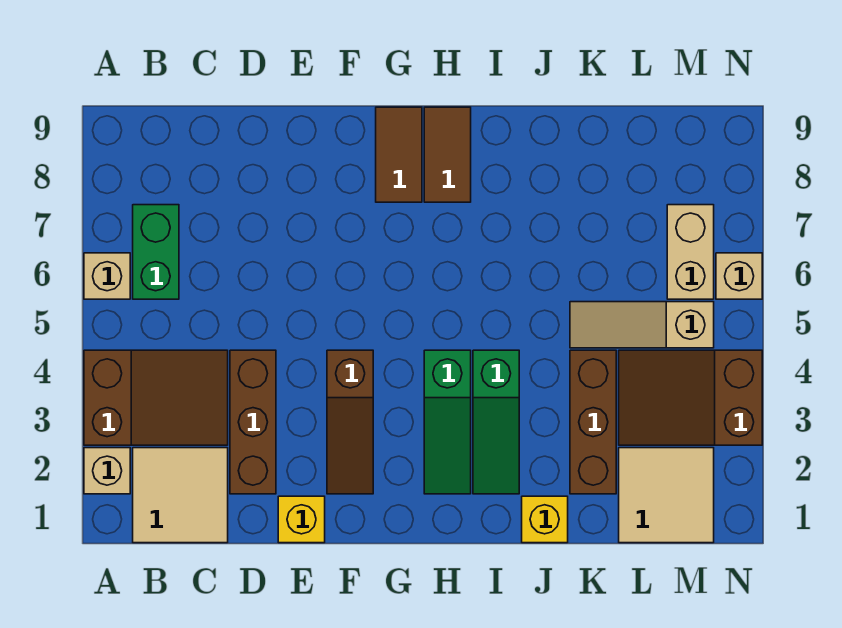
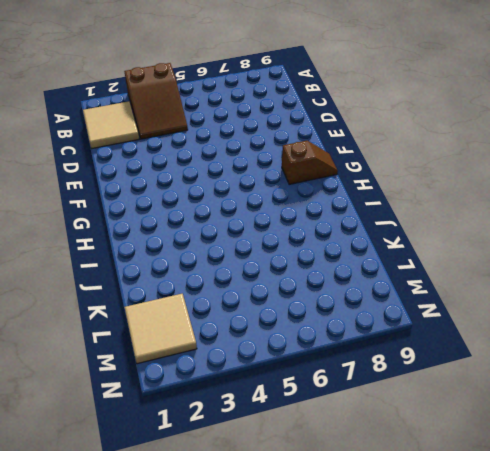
brown slope G8:G9 level 1 top 8 -> brown tile G8:G9 level 1
none -> tan brick A2 level 1
none -> tan brick A6 level 1
none -> green brick B6:B7 level 1

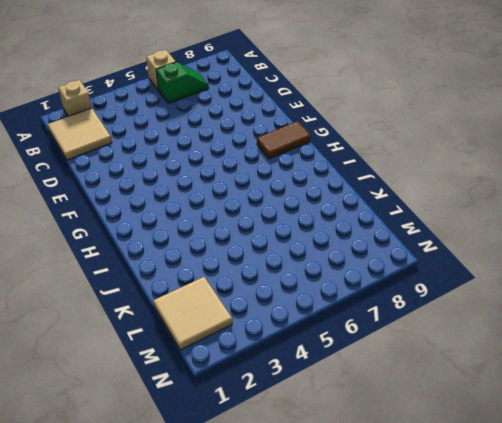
green slope B6:B7 level 1 top 6 -> green brick B6:B7 level 1
none -> brown slope A3:C4 level 1 top A
none -> brown brick D2:D4 level 1
none -> yellow brick E1 level 1

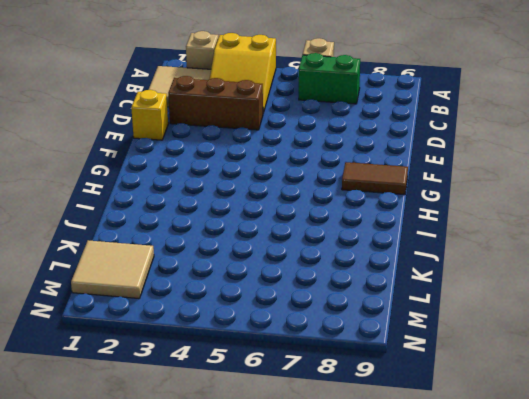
yellow slope A3:C4 level 1 top A -> brown slope A3:C4 level 1 top A
none -> brown slope F2:F4 level 1 top 4
none -> green slope H2:H4 level 1 top 4
none -> brown tile H8:H9 level 1

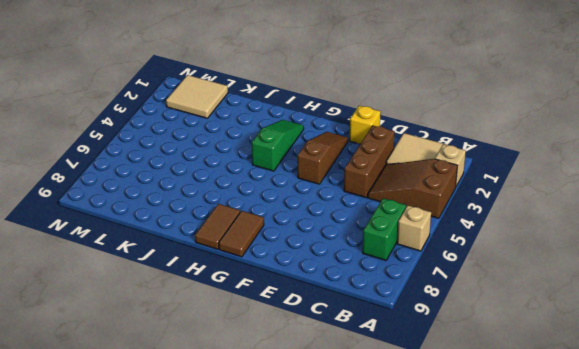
none -> green slope I2:I4 level 1 top 4
none -> yellow brick J1 level 1
none -> brown brick K2:K4 level 1

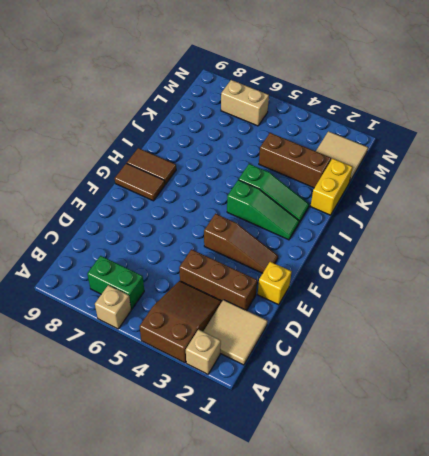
yellow brick J1:K1 level 1 -> yellow brick J1 level 1
none -> tan slope K5:M5 level 1 top M
none -> brown slope L3:N4 level 1 top N
none -> tan brick N6 level 1

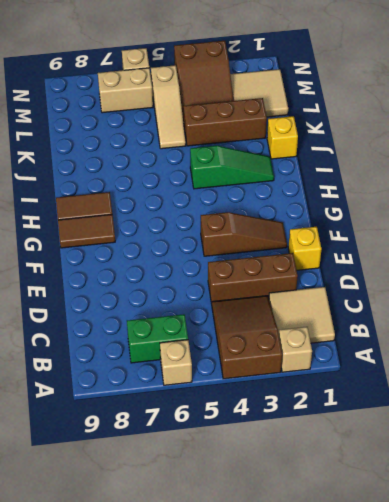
none -> green slope H2:H4 level 1 top 4

